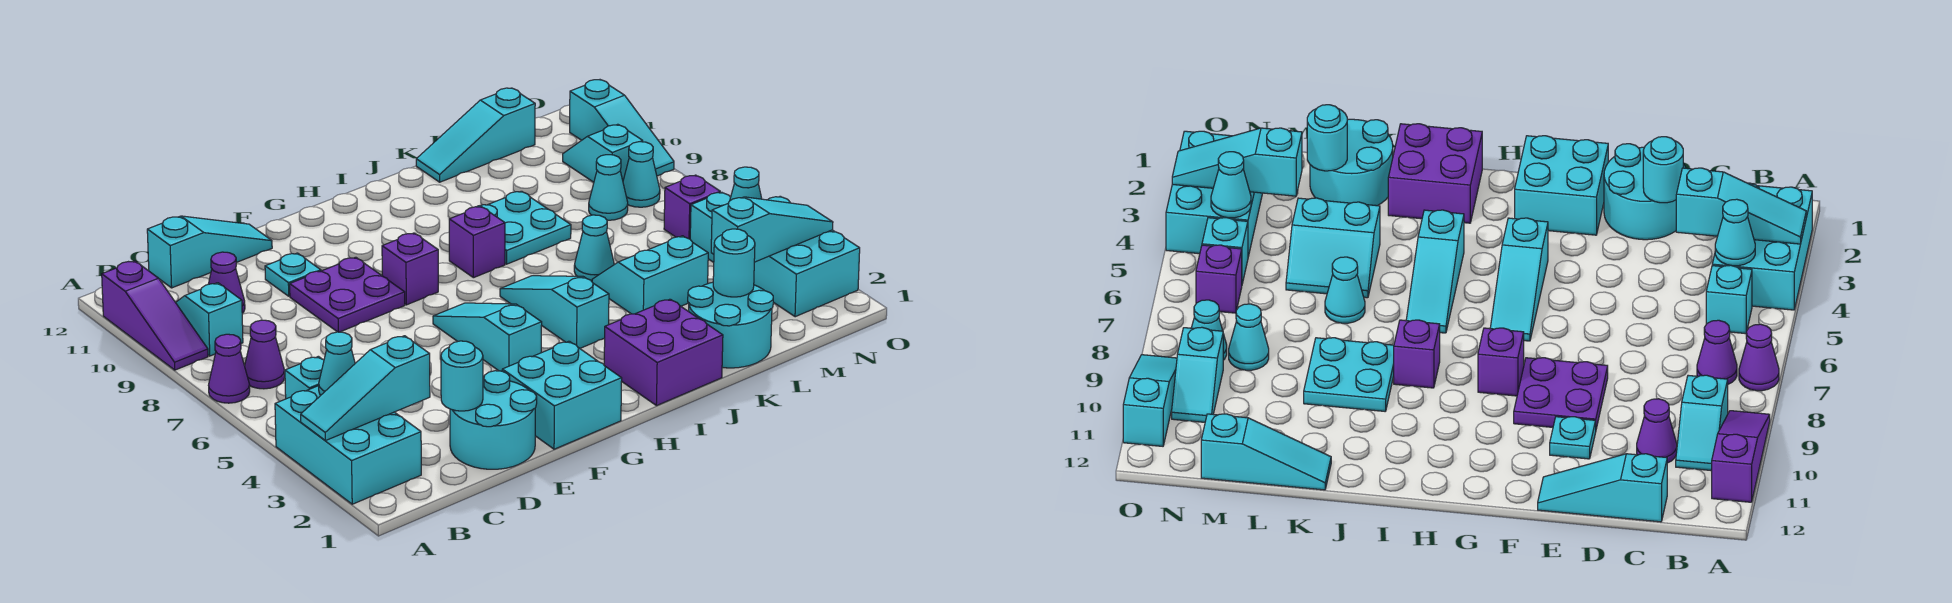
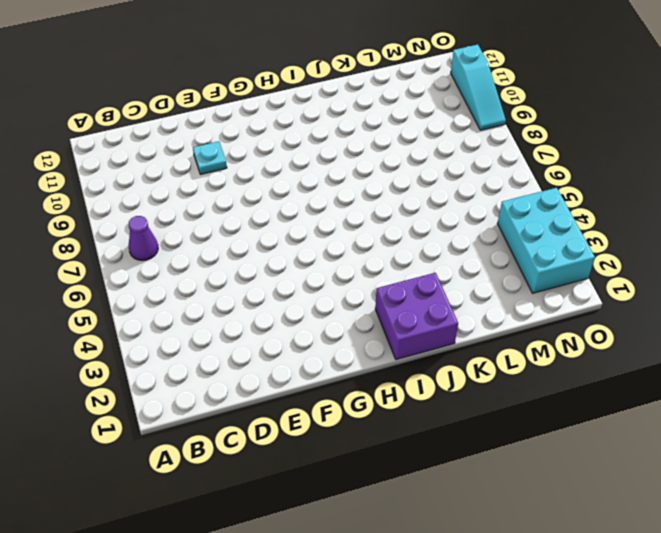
none -> cyan brick A2:B4 level 1
none -> purple cone A7 level 1
none -> purple slope A9:A11 level 1 top 11
none -> cyan brick B5 level 1

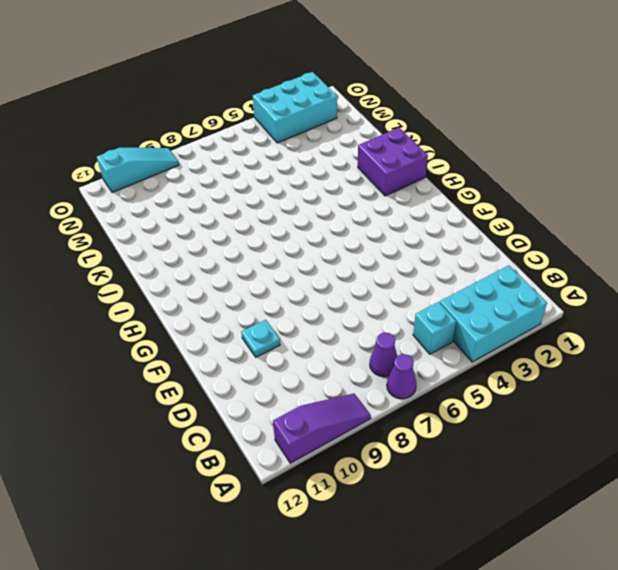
none -> cyan slope B9:B10 level 1 top 9
none -> purple cone C10 level 1
none -> cyan slope C12:E12 level 1 top C
none -> cyan round brick D1:E2 level 1

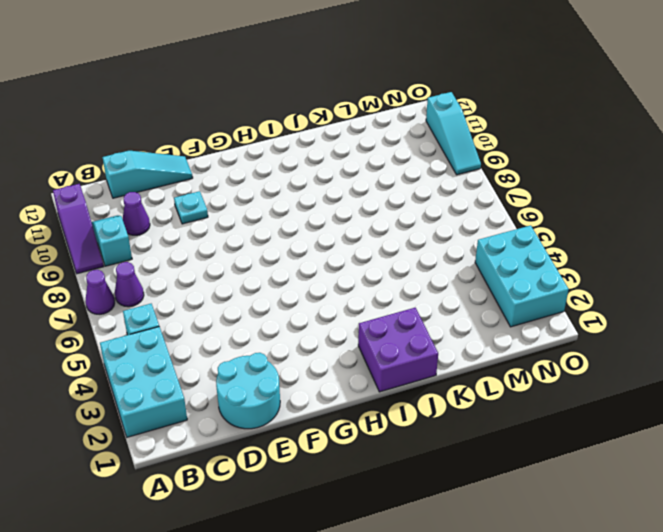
none -> purple plate E8:F9 level 1
none -> cyan brick F1:G2 level 1
none -> cyan slope G4:G6 level 1 top 4
none -> purple brick G8 level 1

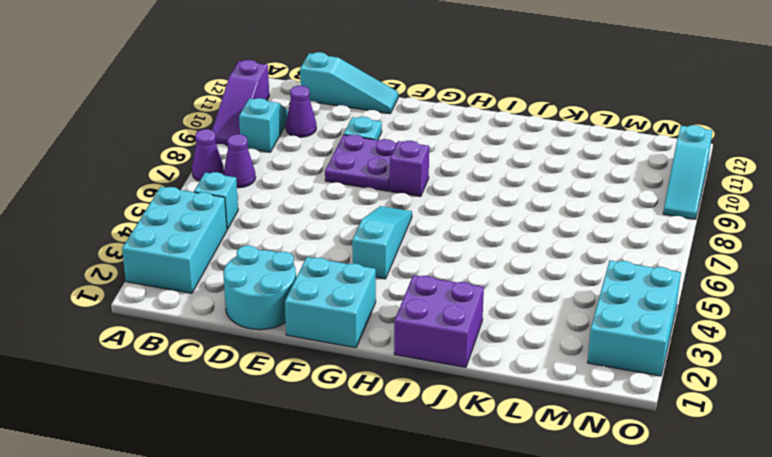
none -> cyan slope I4:I6 level 1 top 4
none -> purple brick I8 level 1
none -> cyan plate J8:K9 level 1
none -> cyan round brick K1:L2 level 1

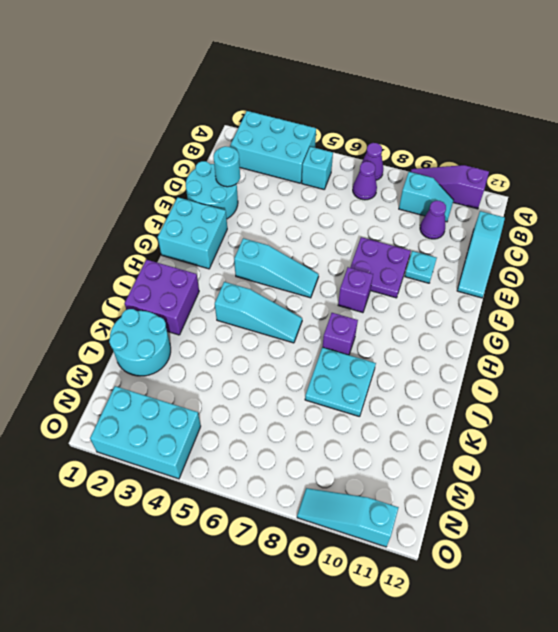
none -> cyan slope K4:L5 level 1 top 4
none -> cyan cone K6 level 1
none -> cyan slope K12:M12 level 1 top M
none -> cyan cone M8 level 1

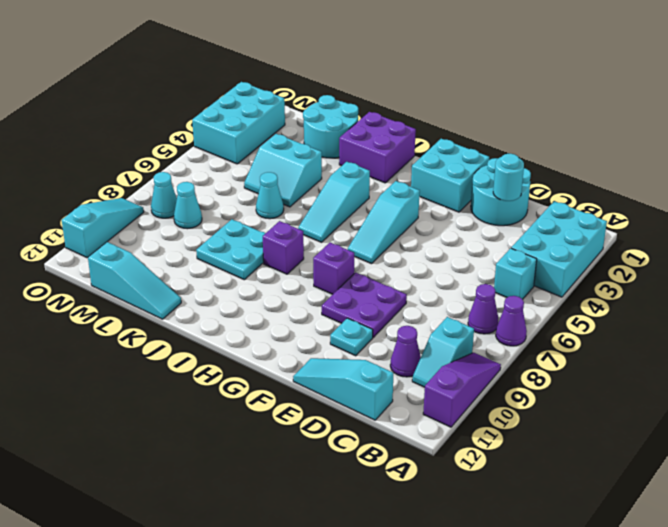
none -> cyan brick N5 level 1
none -> purple brick N6 level 1
none -> cyan slope N9:N10 level 1 top 9
none -> cyan slope A3:C3 level 2 top C

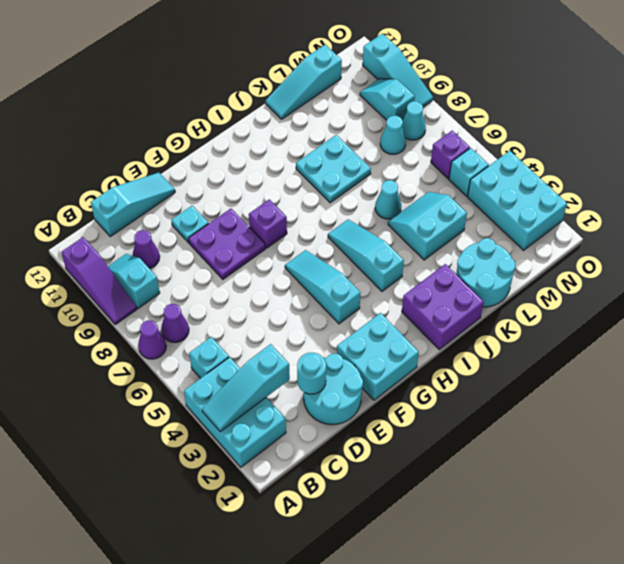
none -> purple brick I8 level 1
none -> cyan cone B4 level 2
none -> cyan round brick L2 level 2
none -> cyan slope M3:O3 level 2 top M

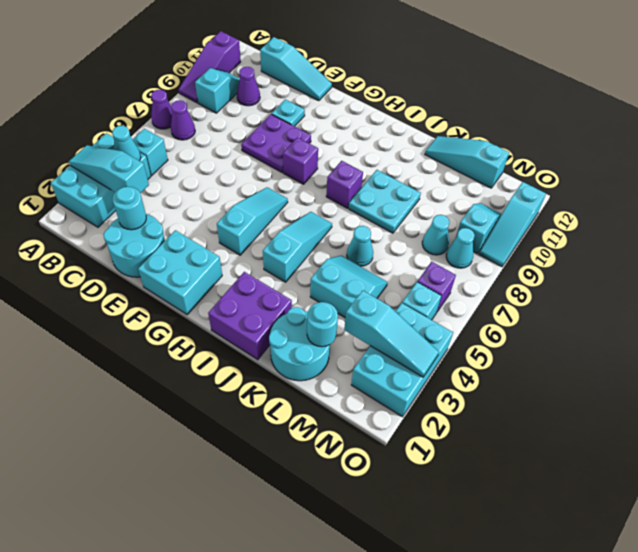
none -> cyan cone N4 level 2

